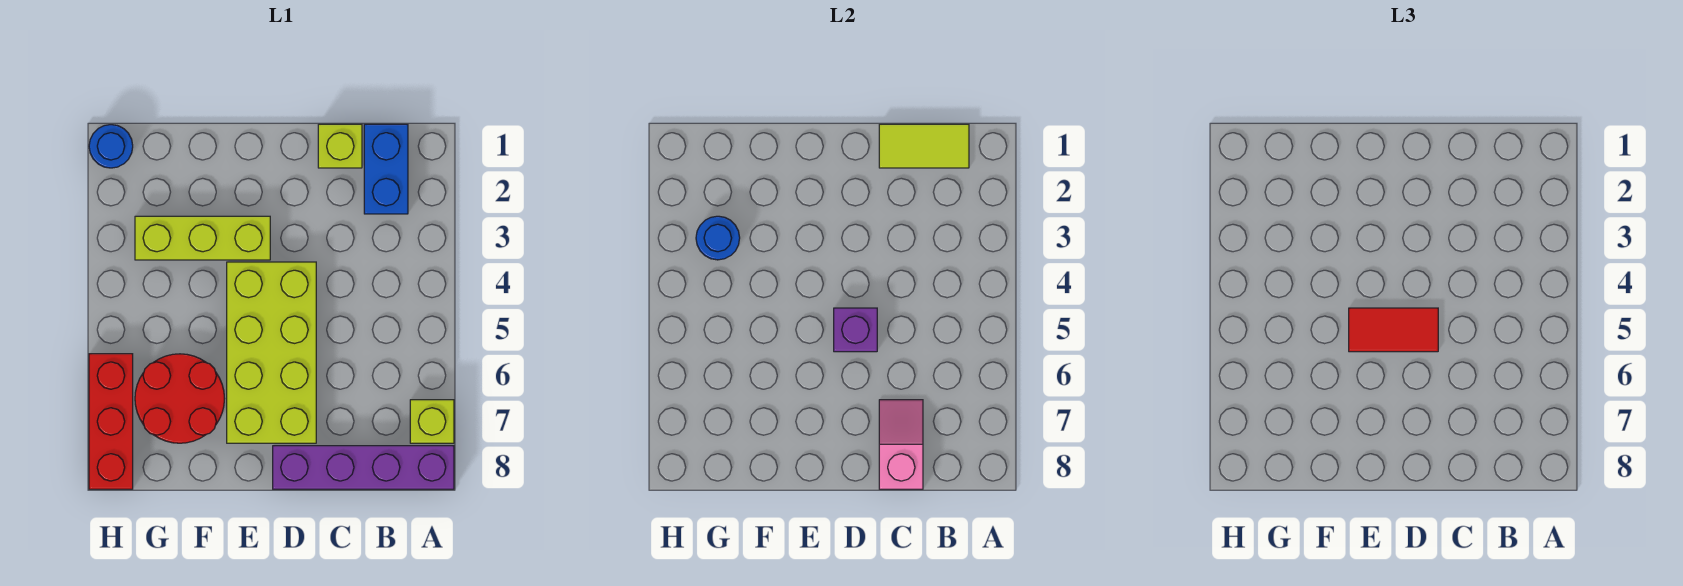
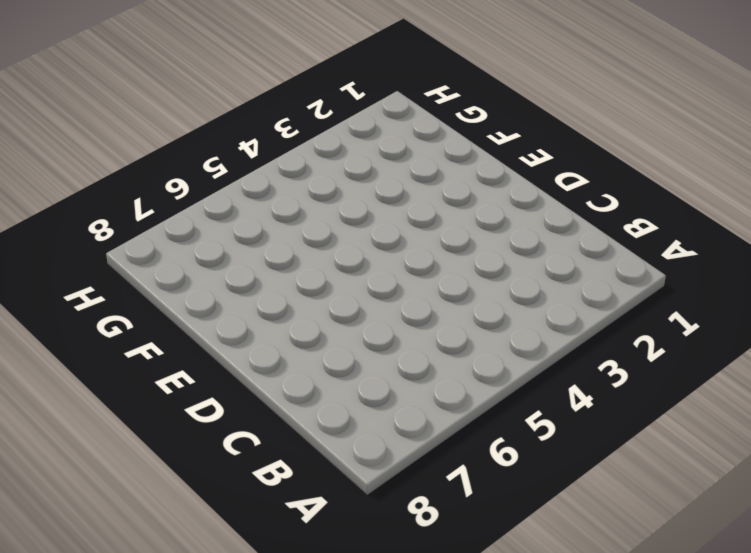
none -> lime brick A7 level 1
none -> purple brick A8:D8 level 1
none -> blue brick B1:B2 level 1

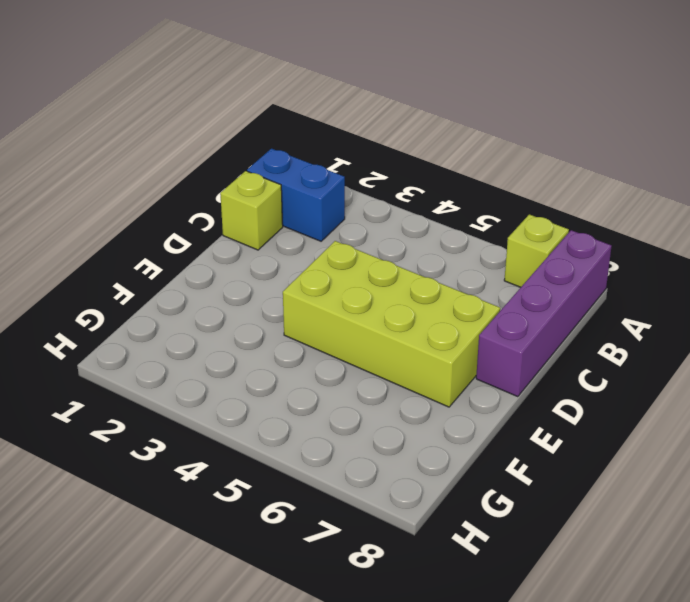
none -> lime brick E3:G3 level 1
none -> red round brick F6:G7 level 1
none -> blue round brick H1 level 1

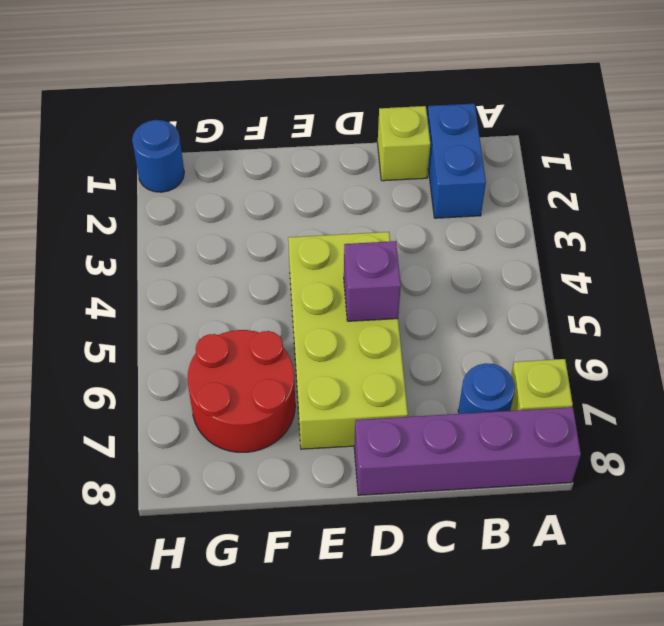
blue round brick B7 level 1 -> blue round brick G3 level 2
none -> lime brick E3:G3 level 1
none -> red brick H6:H8 level 1
none -> lime tile B1:C1 level 2

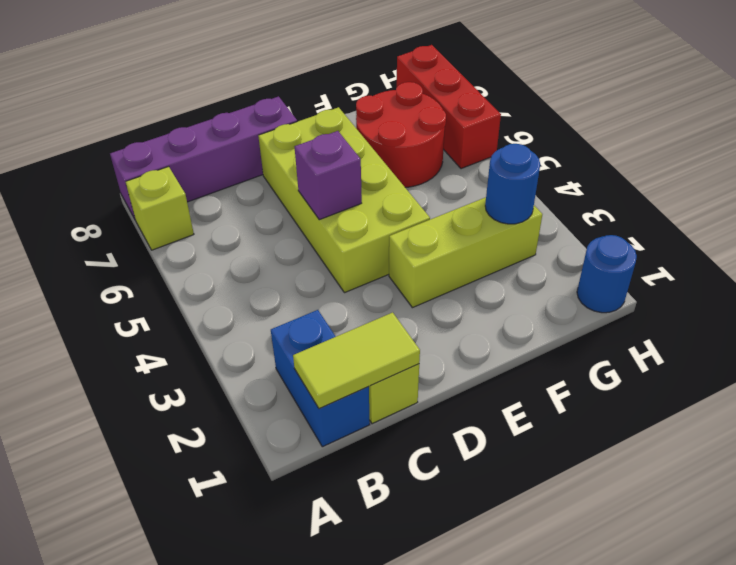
none -> pink slope C7:C8 level 2 top 8
none -> red tile D5:E5 level 3

